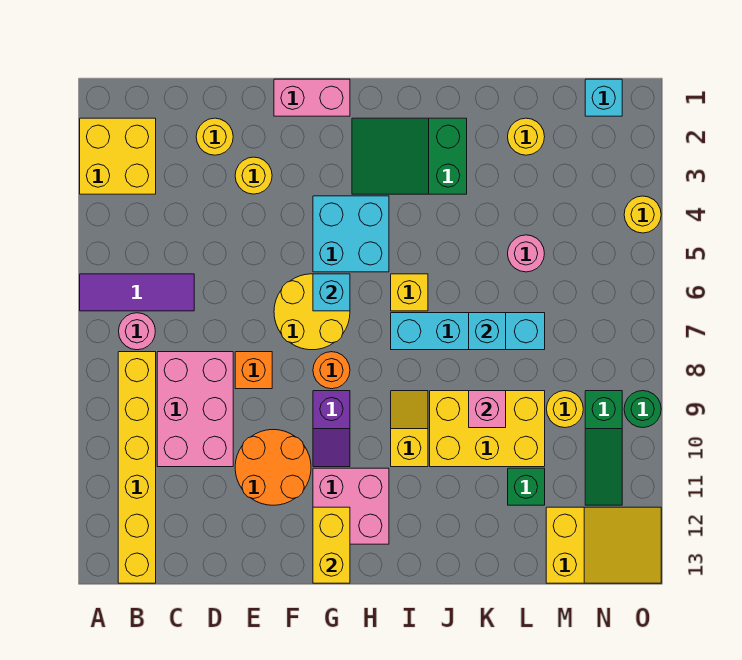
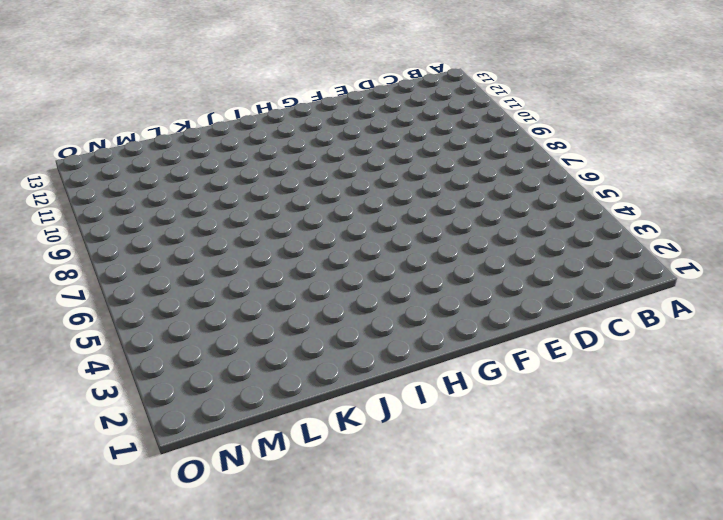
none -> yellow brick A2:B3 level 1
none -> purple tile A6:C6 level 1
none -> pink round brick B7 level 1
none -> yellow brick B8:B13 level 1

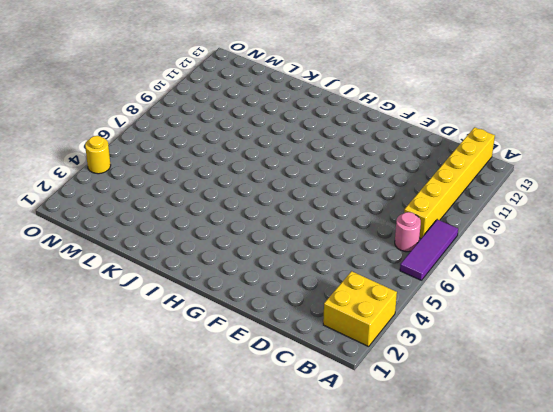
purple tile A6:A8 level 1 -> purple tile A6:C6 level 1
none -> pink brick C8:D10 level 1
none -> yellow round brick D2 level 1
none -> yellow round brick E3 level 1
none -> orange brick E8 level 1

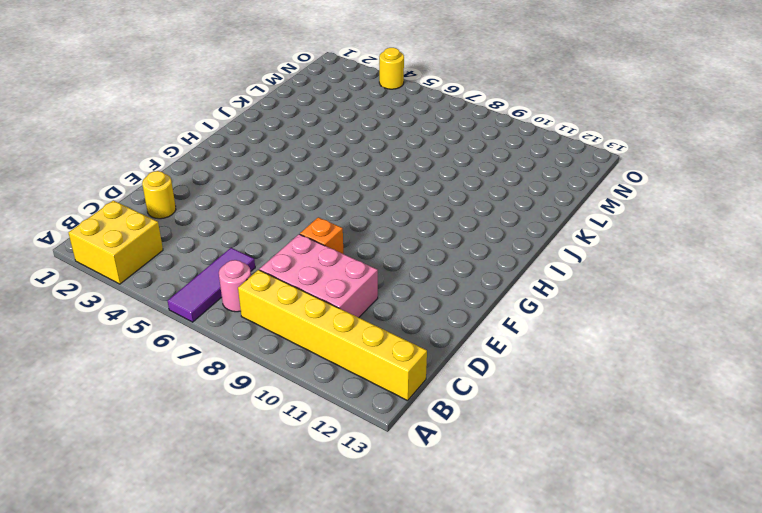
none -> yellow round brick E3 level 1
none -> orange round brick E10:F11 level 1
none -> pink brick F1:G1 level 1
none -> yellow round brick F6:G7 level 1

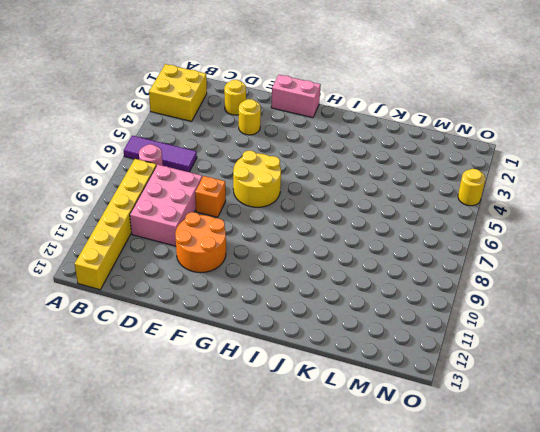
none -> cyan brick G4:H5 level 1
none -> orange round brick G8 level 1
none -> purple slope G9:G10 level 1 top 9
none -> pink brick G11:H12 level 1

